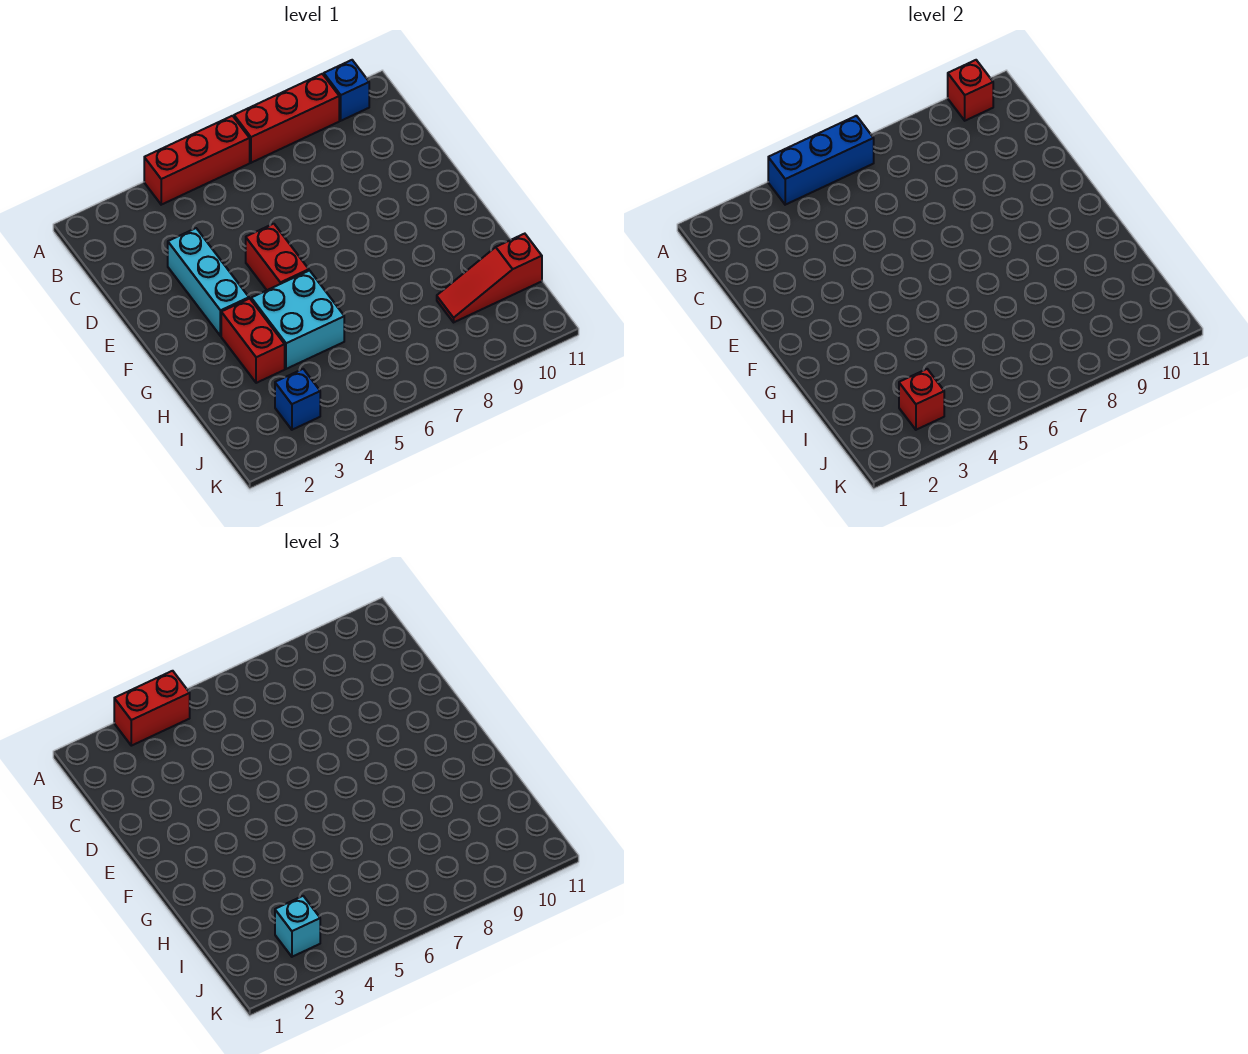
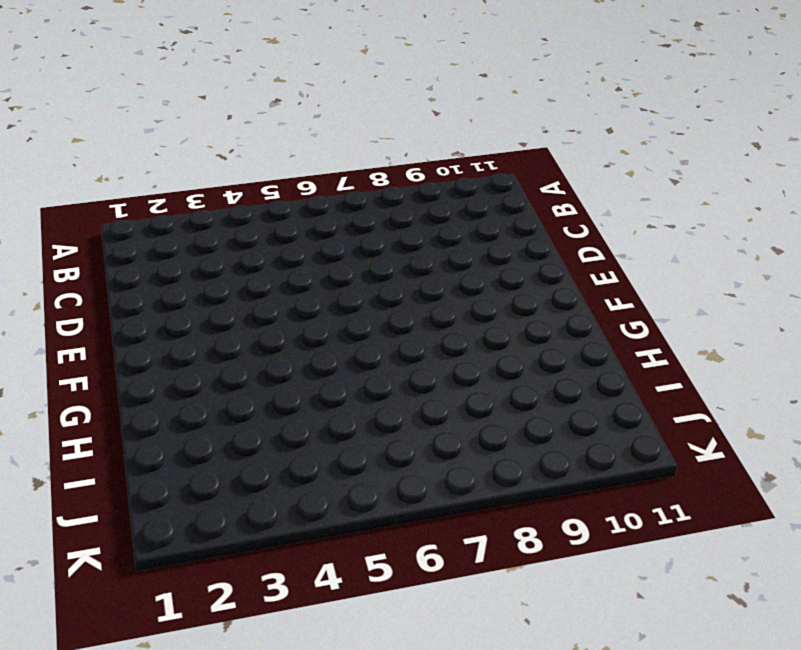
none -> red brick A4:A6 level 1
none -> red brick A7:A9 level 1
none -> blue brick A10 level 1

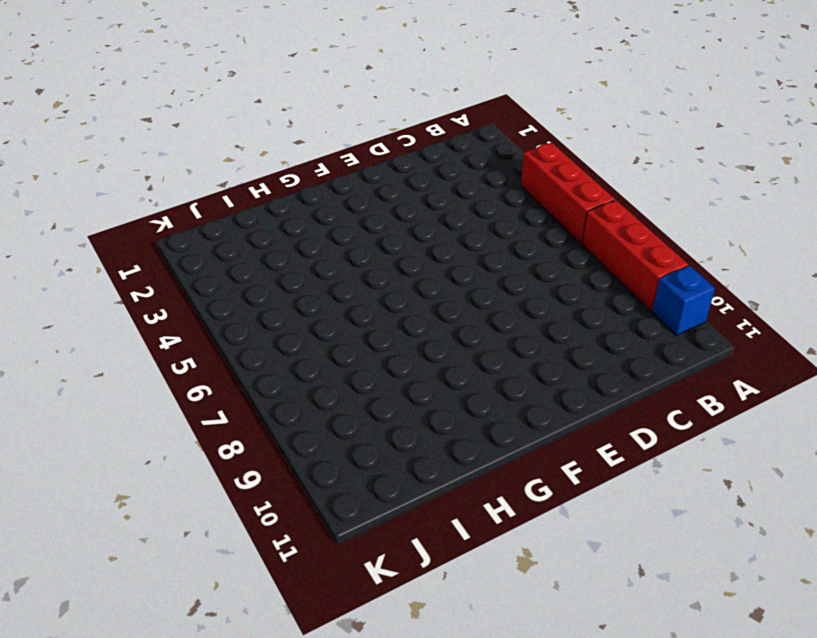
none -> cyan brick D3:F3 level 1
none -> red brick E5:F5 level 1
none -> red brick G3:H3 level 1

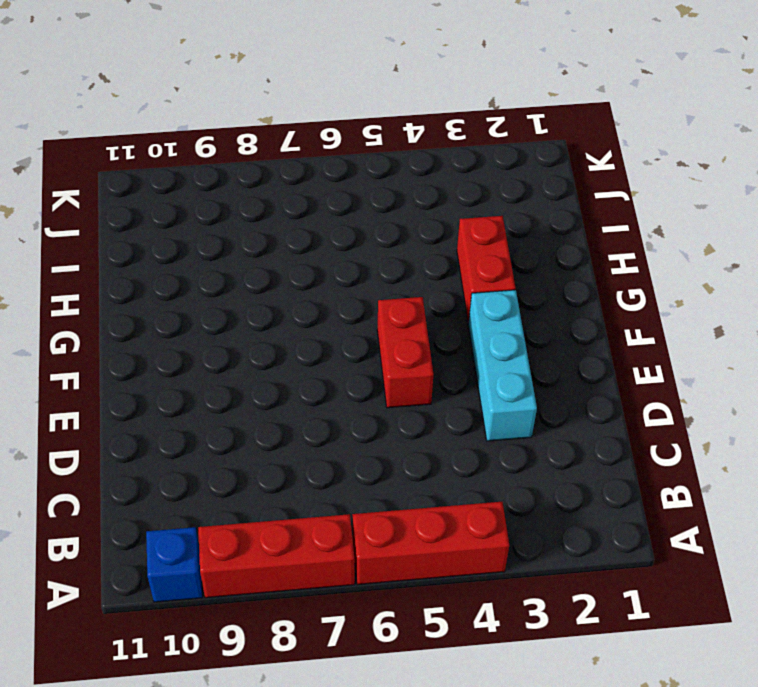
none -> cyan brick G4:H5 level 1
none -> red slope I9:I11 level 1 top 11
none -> blue brick J3 level 1

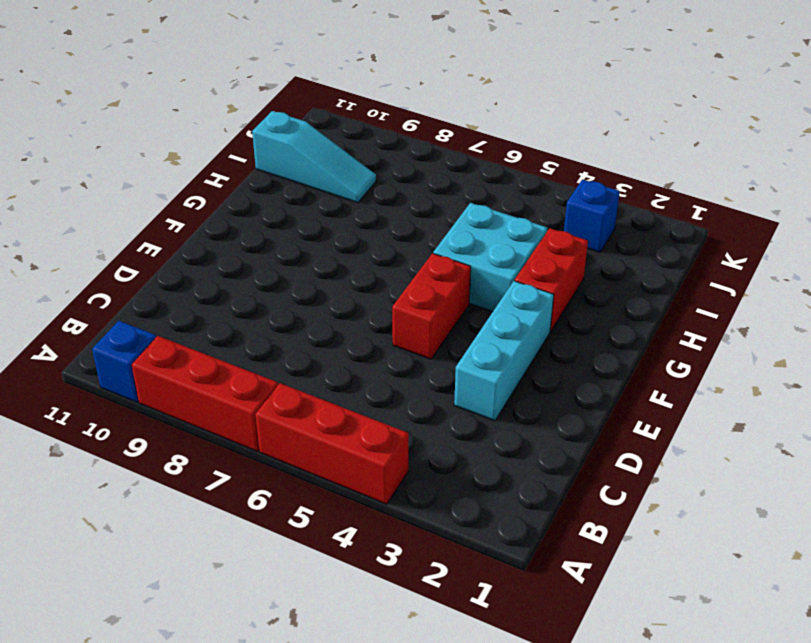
cyan slope I9:I11 level 1 top 11 -> red slope I9:I11 level 1 top 11
none -> blue brick A4:A6 level 2
none -> red brick A10 level 2
none -> red brick J3 level 2

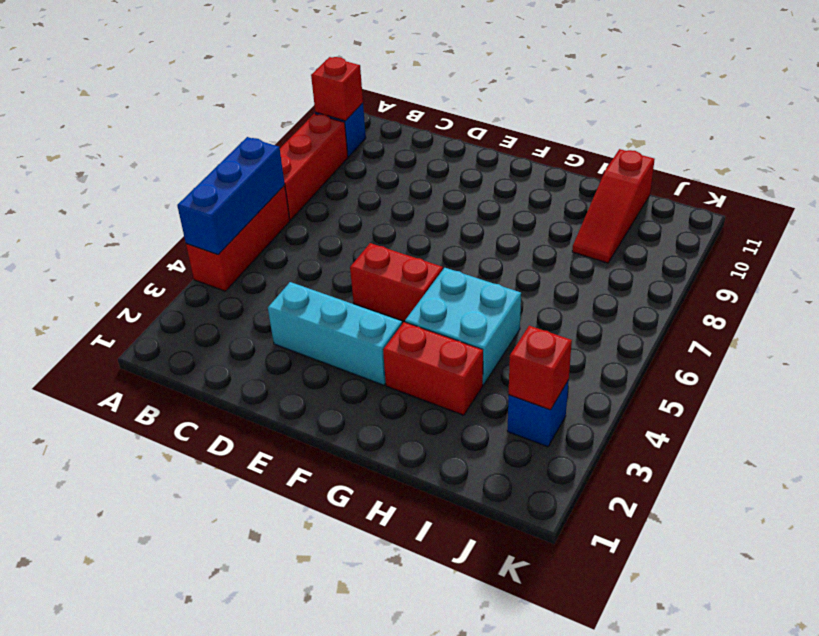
none -> red brick A3:A4 level 3
none -> cyan brick J3 level 3

